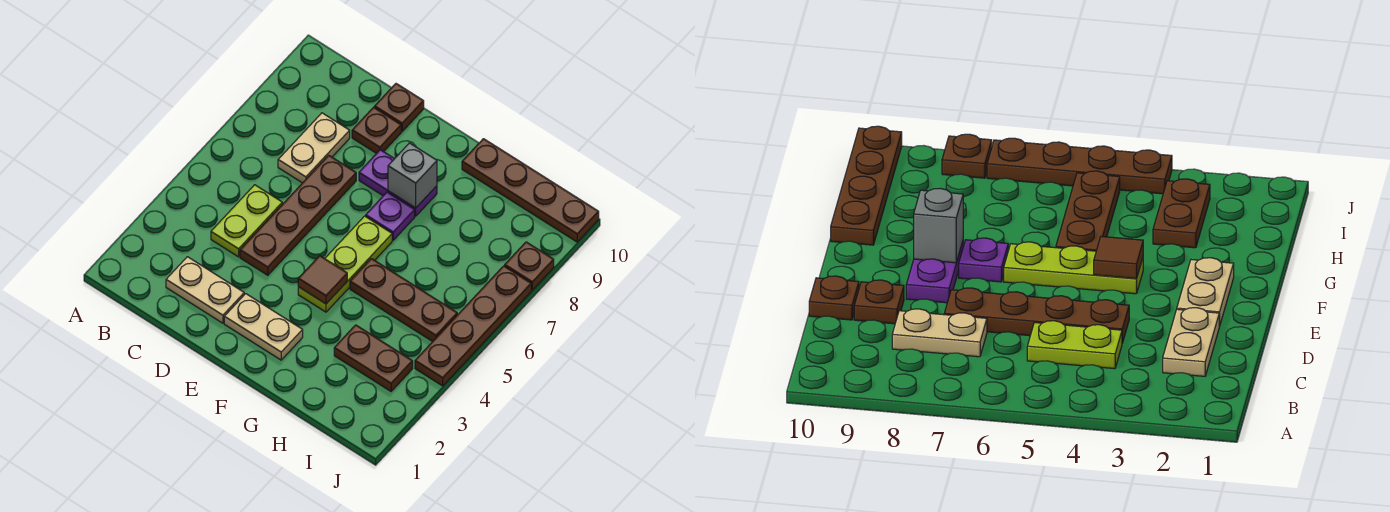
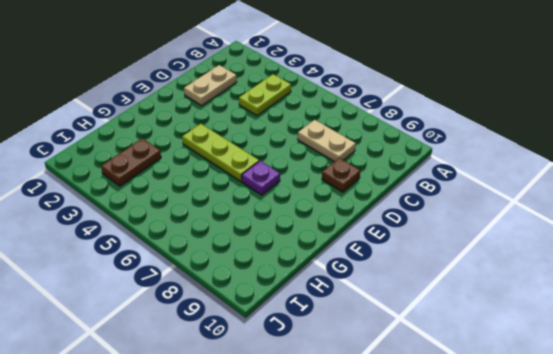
lime plate B4:C4 level 1 -> lime plate C4:C5 level 1
none -> brown plate D4:D7 level 1
none -> brown plate D10 level 1
none -> tan plate E2:F2 level 1

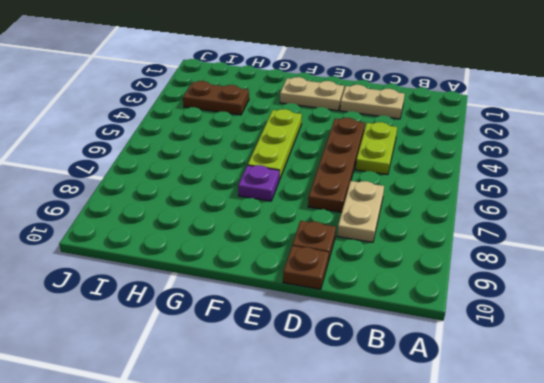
none -> purple plate E8:F8 level 1
none -> brown plate G5:I5 level 1
none -> brown plate G10:J10 level 1

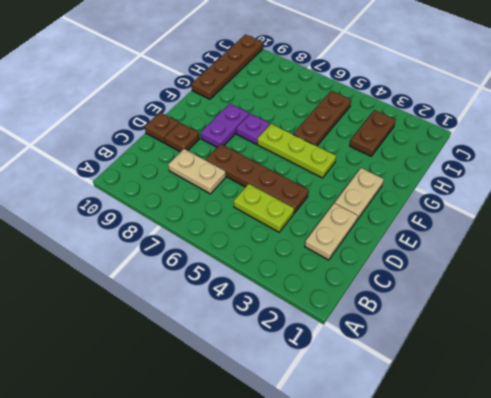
none -> brown plate J4:J7 level 1
none -> brown plate J8 level 1
none -> brown tile F4 level 2

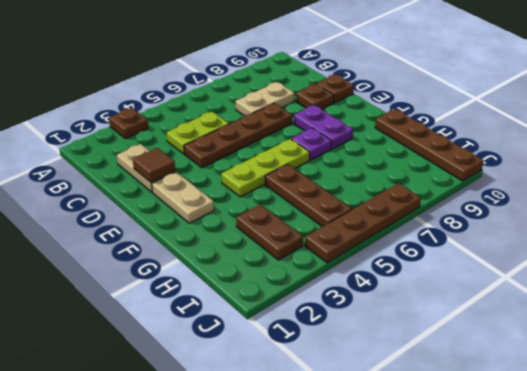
brown plate A3 level 1 -> brown plate J8 level 1
brown tile D2 level 2 -> brown tile F4 level 2
none -> grey brick F8 level 2

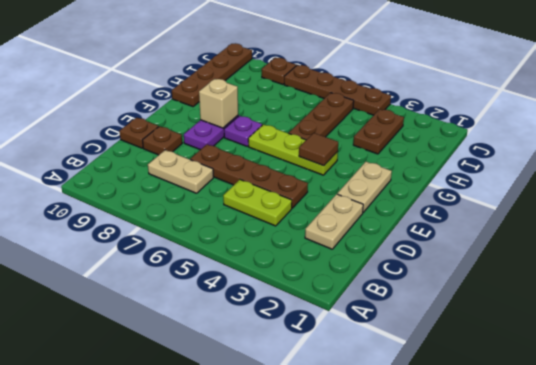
tan brick F8 level 2 -> grey brick F8 level 2

